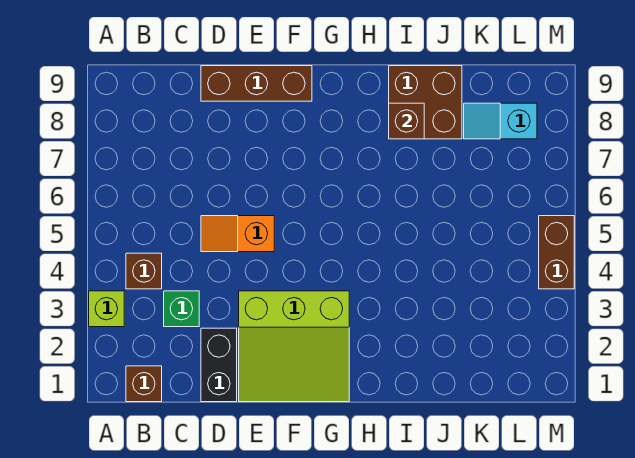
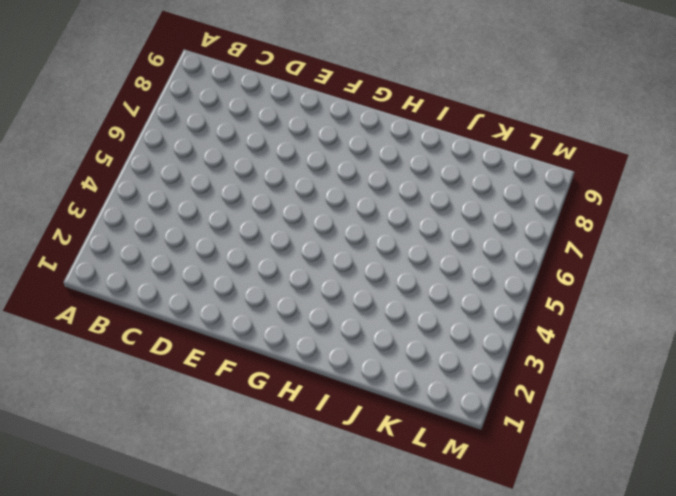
none -> lime brick A3 level 1
none -> brown brick B1 level 1
none -> brown brick B4 level 1

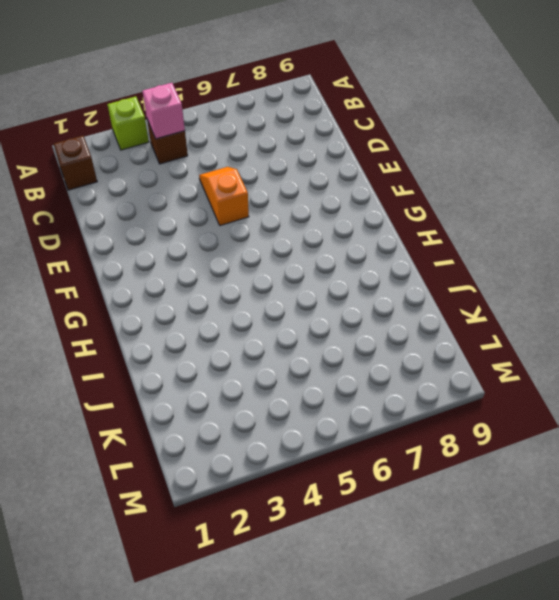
pink brick B4 level 2 -> none
none -> green brick C3 level 1
none -> black brick D1:D2 level 1
none -> brown brick D9:F9 level 1

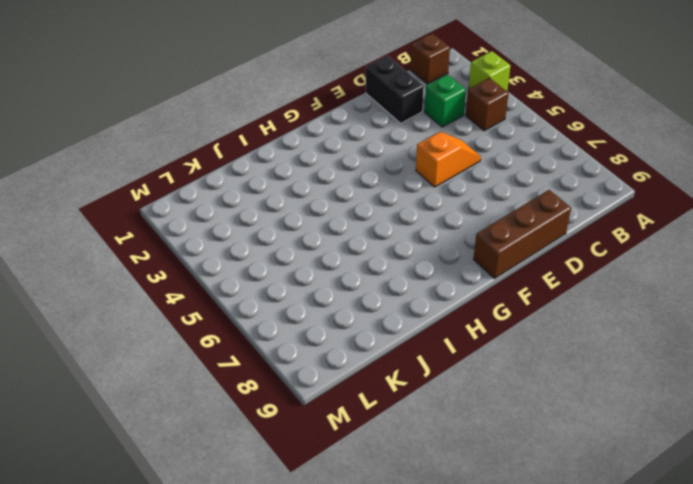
none -> lime slope E1:G3 level 1 top 3
none -> brown brick I8:J9 level 1
none -> cyan slope K8:L8 level 1 top L

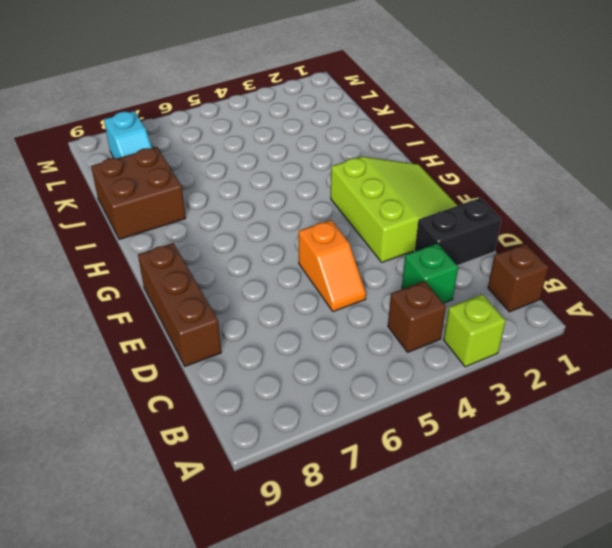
none -> brown brick M4:M5 level 1
none -> brown brick I8 level 2

